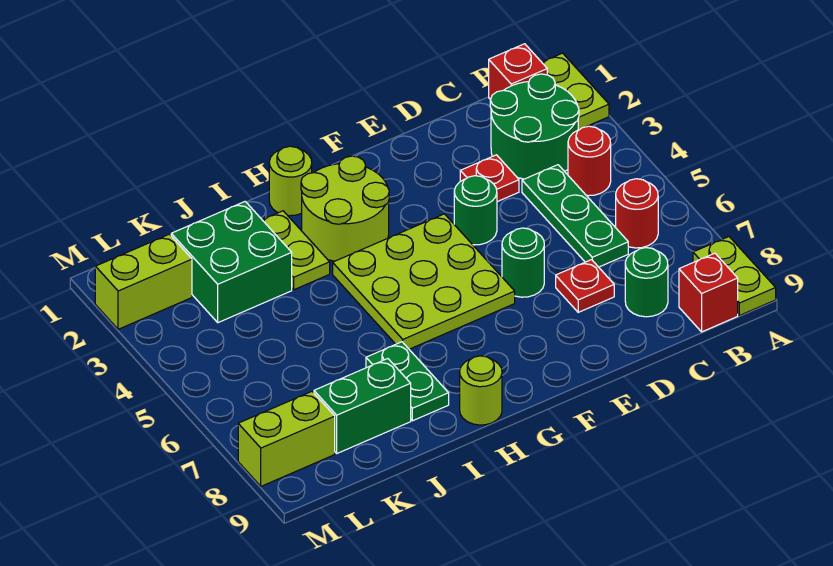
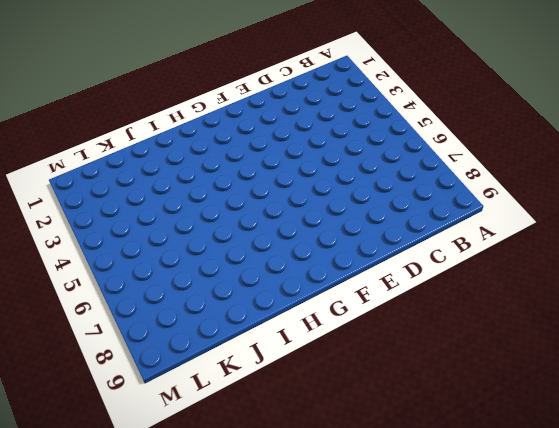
none -> lime plate A1:A2 level 1
none -> lime plate A8:A9 level 1
none -> red brick B1 level 1

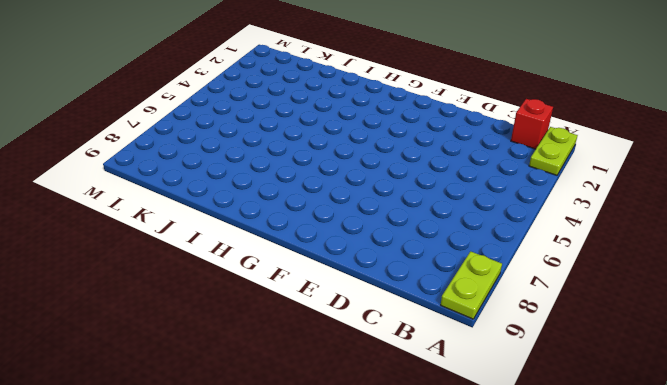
none -> green round brick B2:C3 level 1
none -> red round brick B4 level 1
none -> red round brick B6 level 1

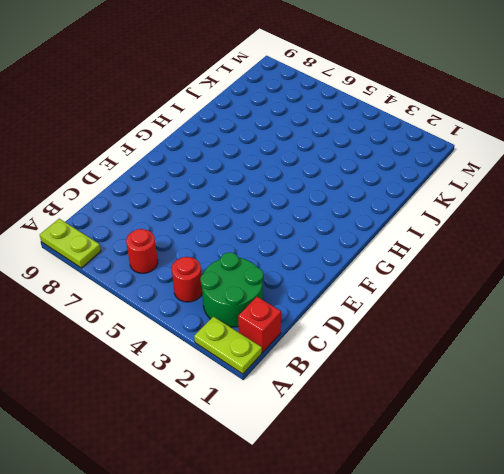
none -> red brick B9 level 1
none -> green plate C4:C6 level 1
none -> green round brick C8 level 1

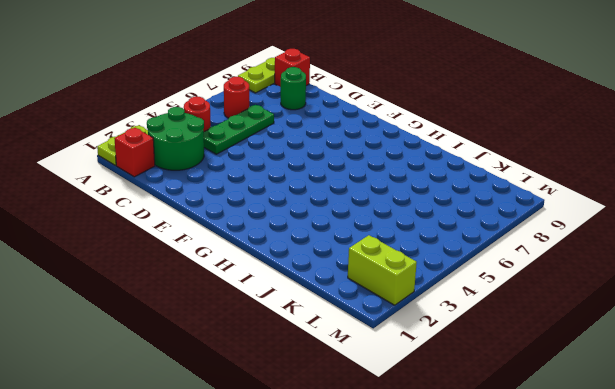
none -> red plate D3 level 1
none -> red plate D7 level 1
none -> green round brick E4 level 1

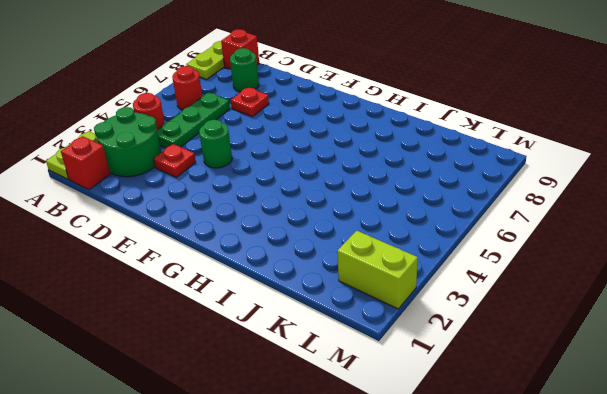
none -> green round brick E6 level 1
none -> lime plate F4:H6 level 1
none -> lime round brick G2:H3 level 1

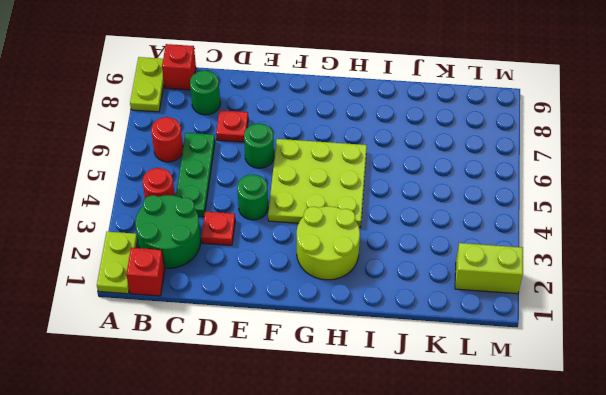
none -> lime round brick H1 level 1
none -> lime round brick H9 level 1
none -> lime plate I2:I3 level 1

